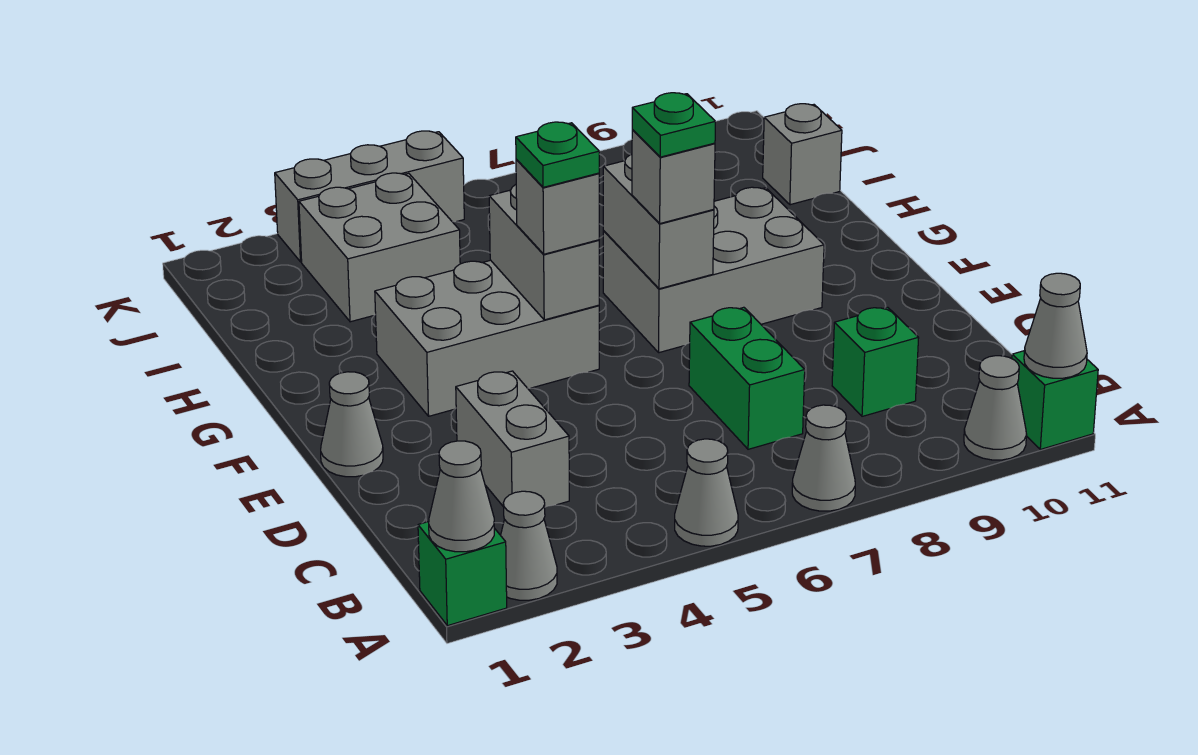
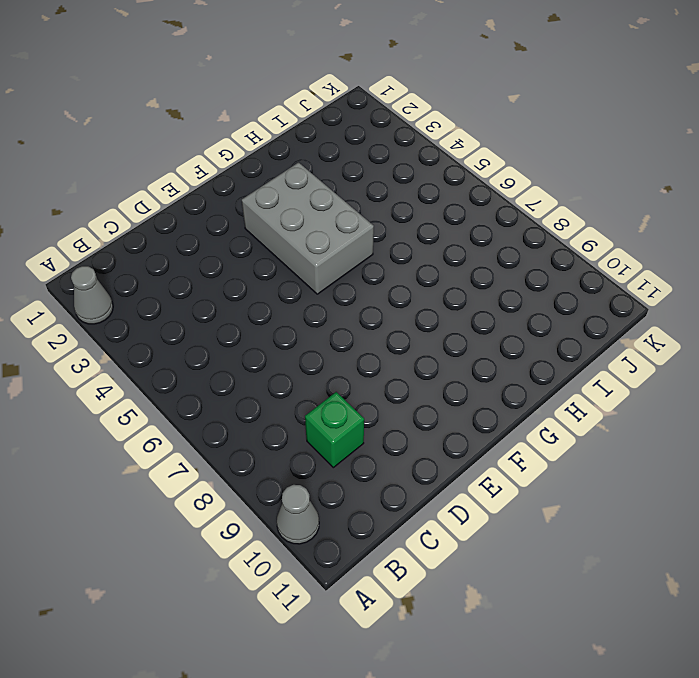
none -> green brick A1 level 1
none -> grey cone A5 level 1
none -> grey cone A7 level 1

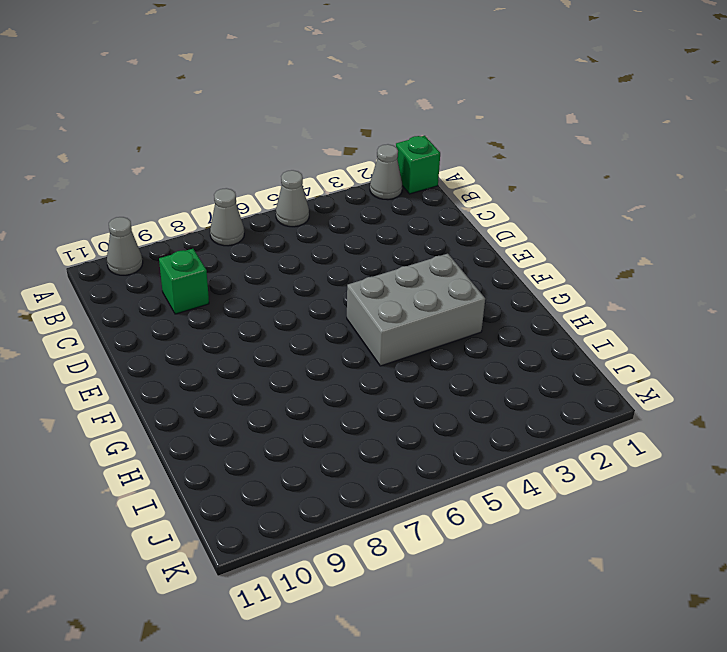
none -> green brick A11 level 1
none -> grey brick C3:D3 level 1
none -> green brick C7:D7 level 1

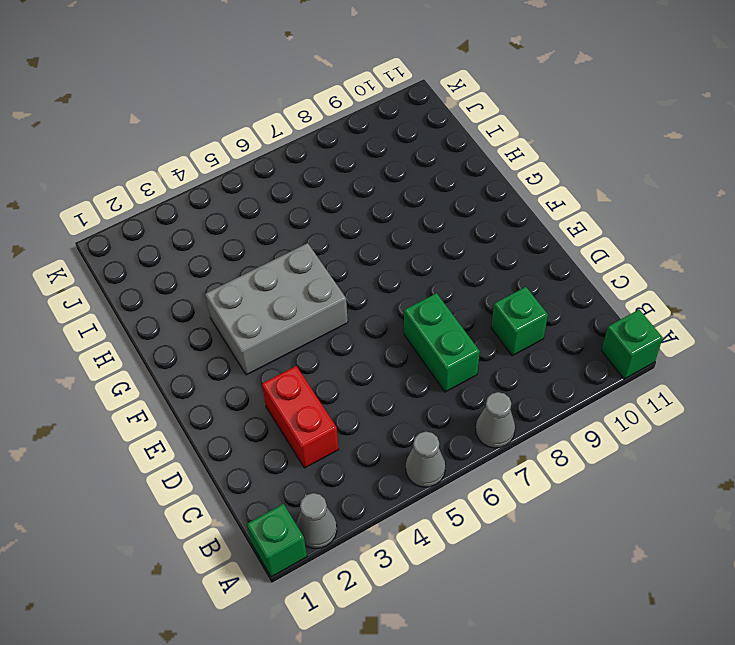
red brick C3:D3 level 1 -> grey brick C3:D3 level 1
none -> grey cone A10 level 1
none -> grey cone E1 level 1
none -> grey brick F7:G9 level 1

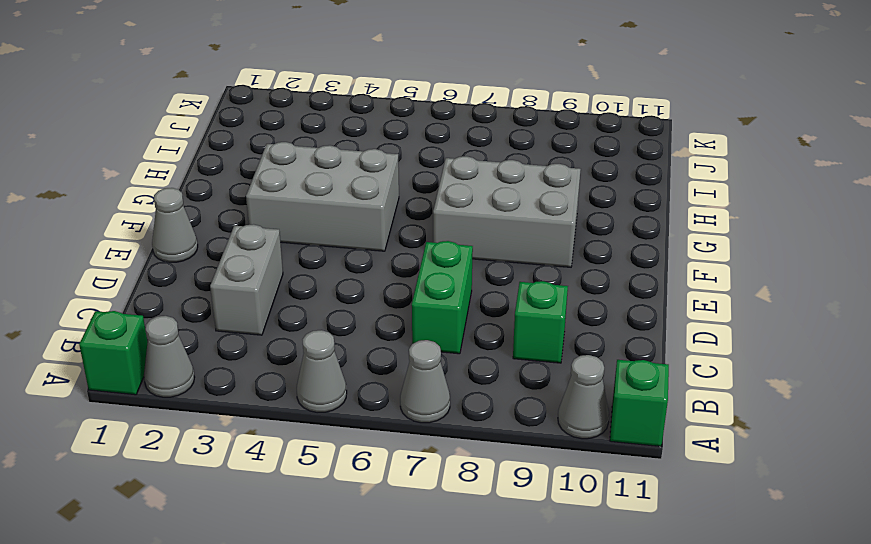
none -> grey brick I3:J4 level 1
none -> grey brick I11 level 1
none -> grey brick K3:K5 level 1

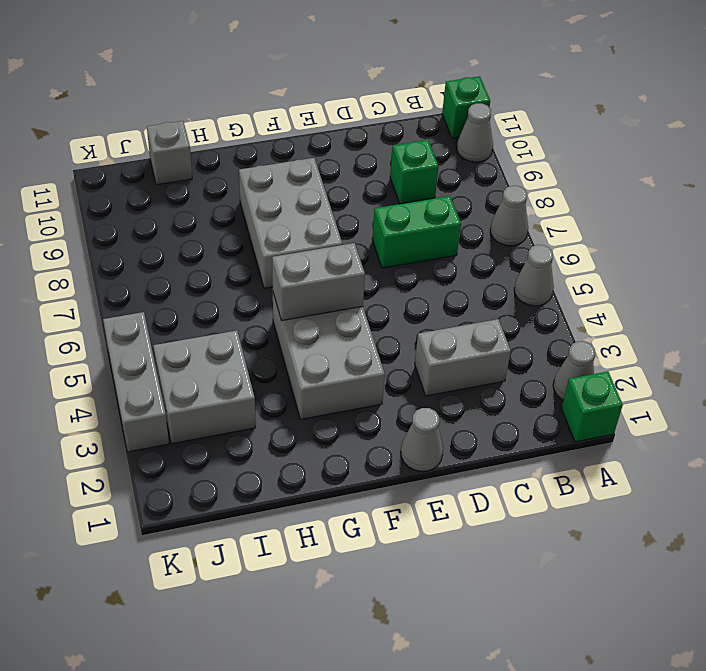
none -> grey cone A1 level 2
none -> grey cone A11 level 2
none -> grey brick F7:G7 level 2

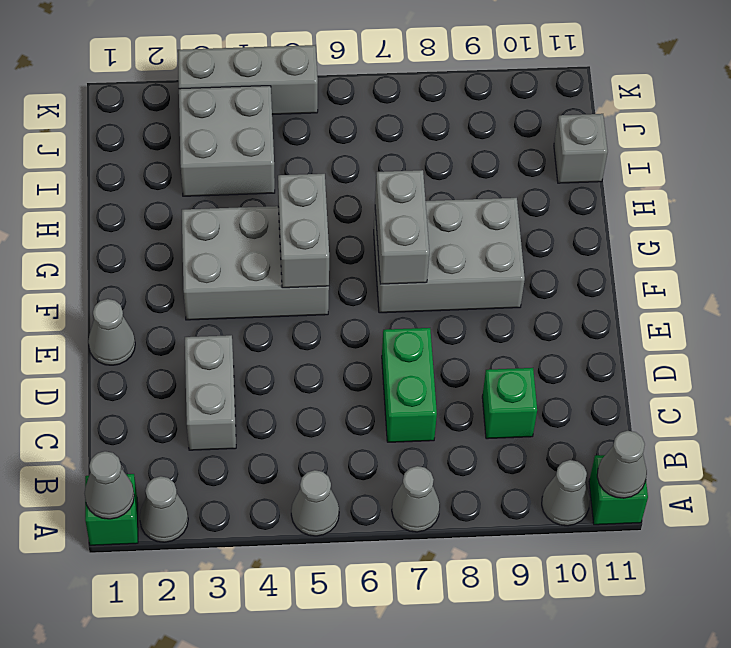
none -> grey brick F5 level 3
none -> grey brick F7 level 3
none -> green plate F5 level 4

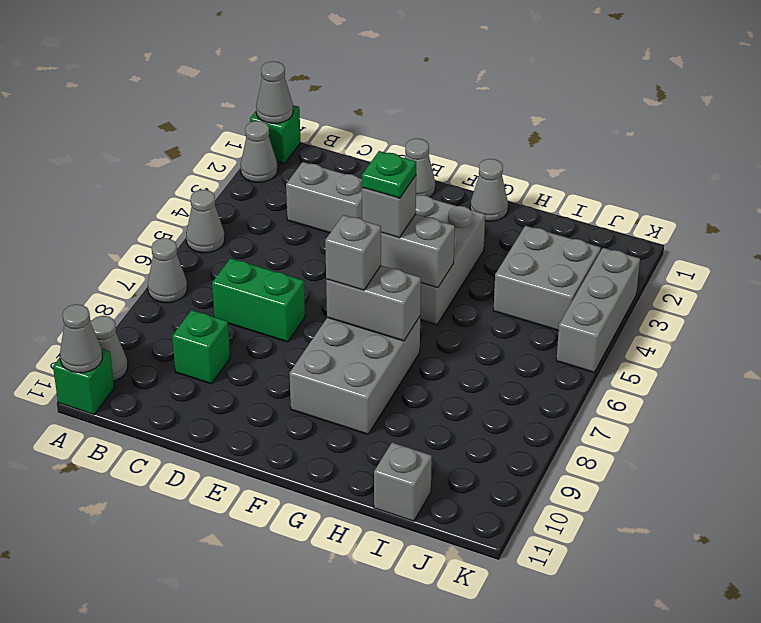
grey cone G1 level 1 -> none
none -> green plate F7 level 4

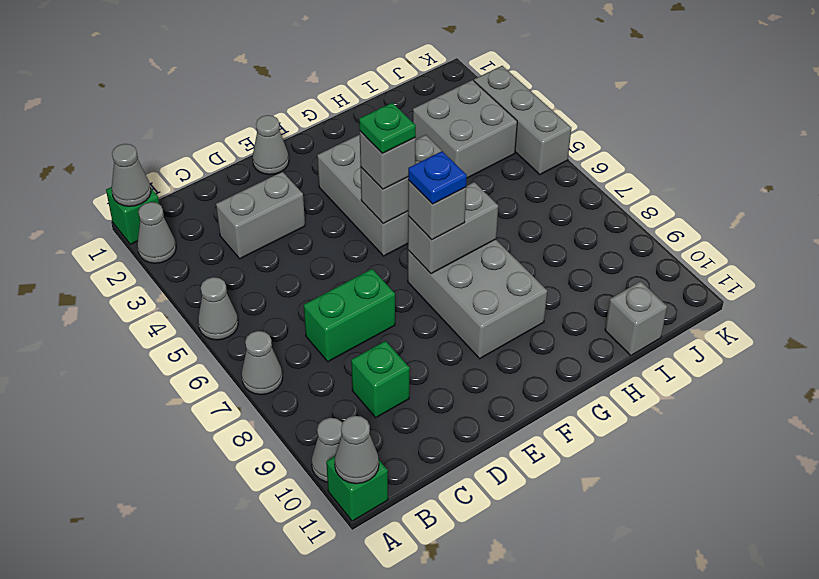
blue plate F7 level 4 -> green plate F7 level 4

